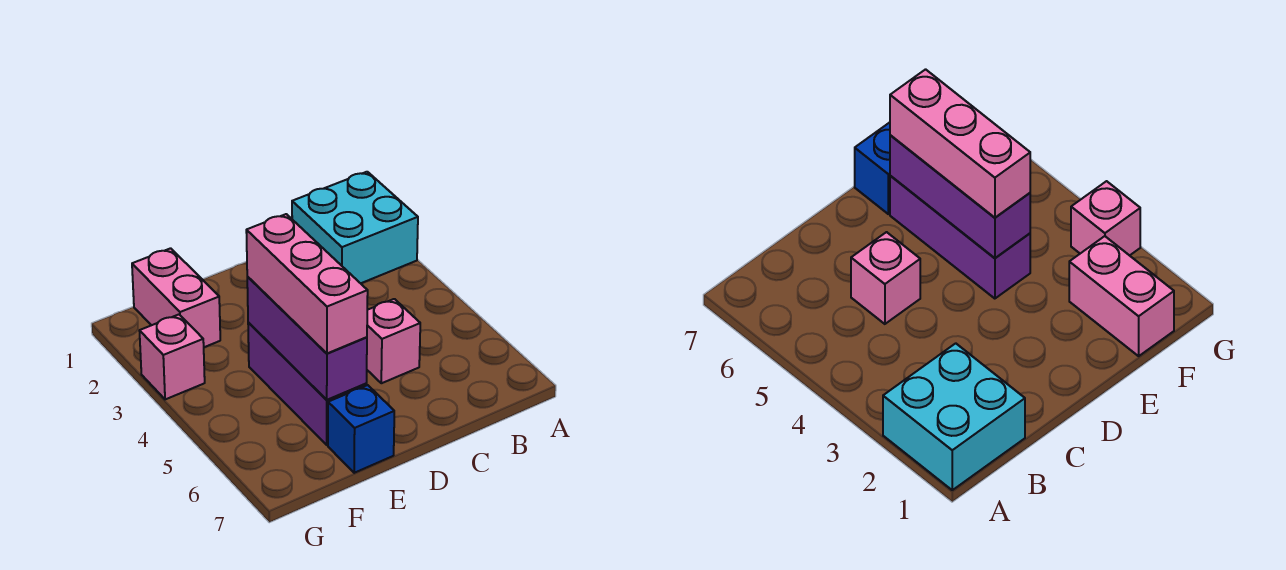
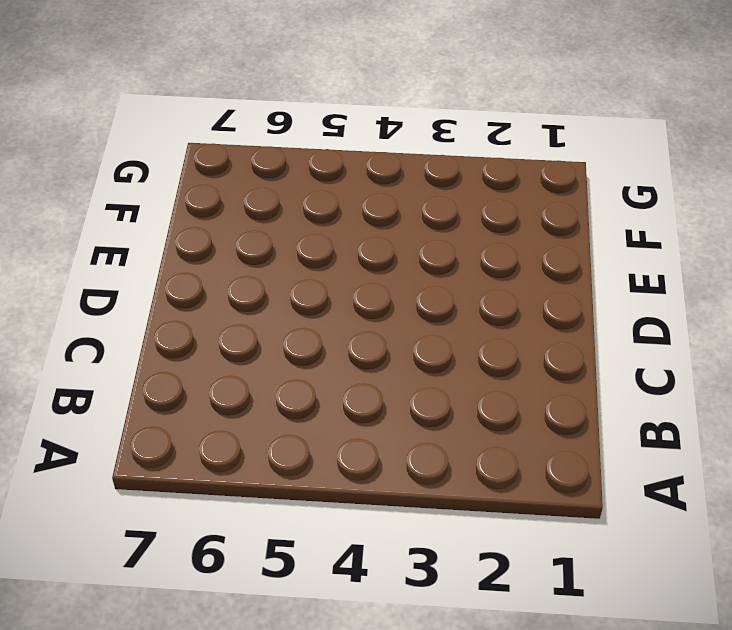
none -> cyan brick A1:B2 level 1
none -> pink brick C5 level 1

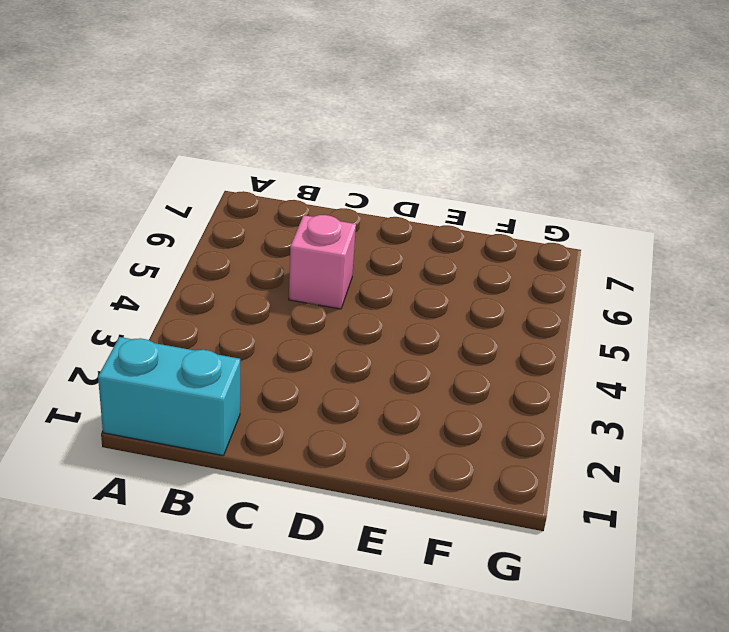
cyan brick A1:B1 level 1 -> cyan brick A1:B2 level 1
none -> purple brick E4:E6 level 1
none -> blue brick E7 level 1

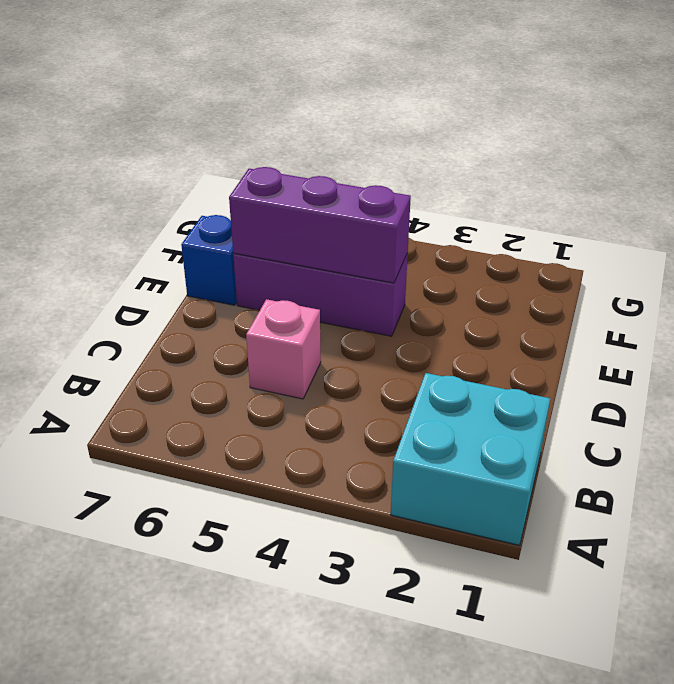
none -> pink brick F1:F2 level 1
none -> pink brick G3 level 1

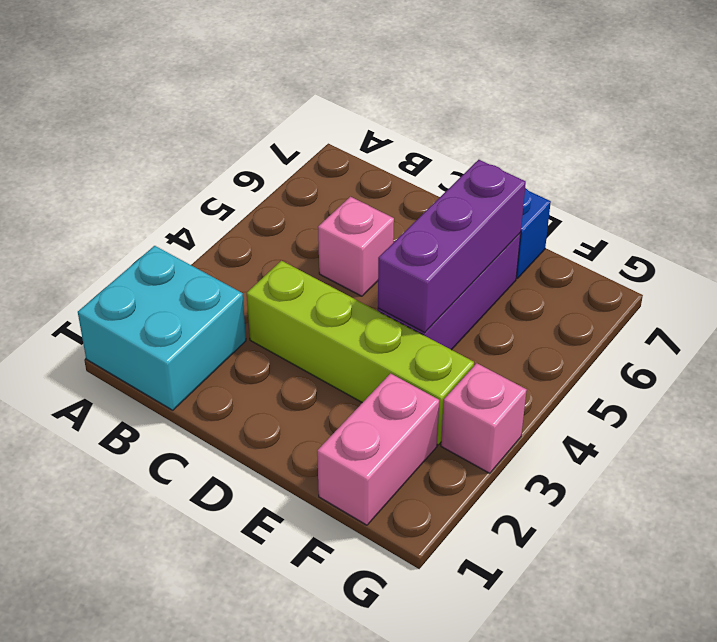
lime brick C3:F3 level 1 -> none
none -> pink brick E4:E6 level 3

